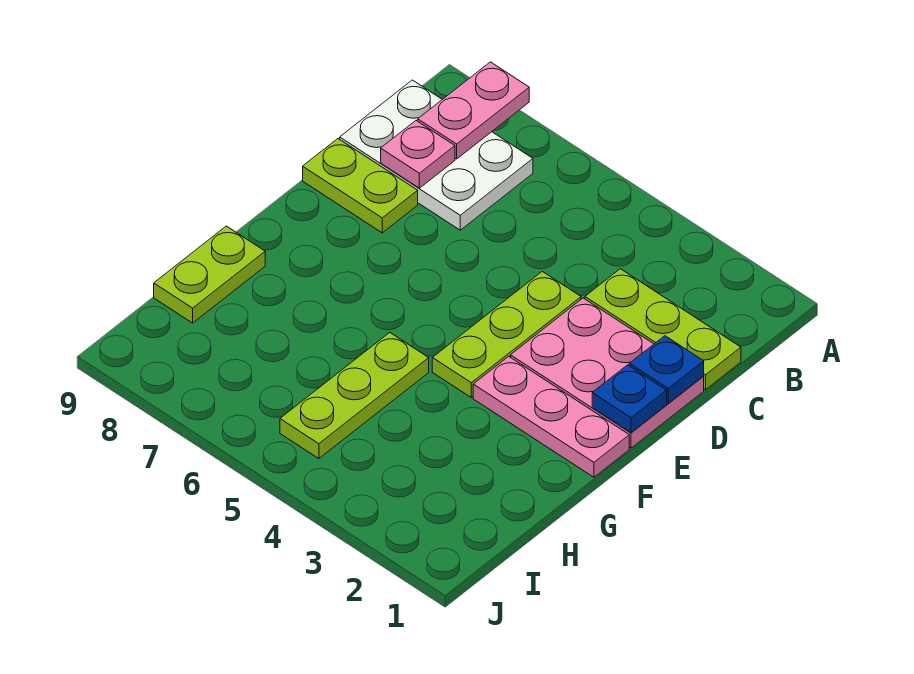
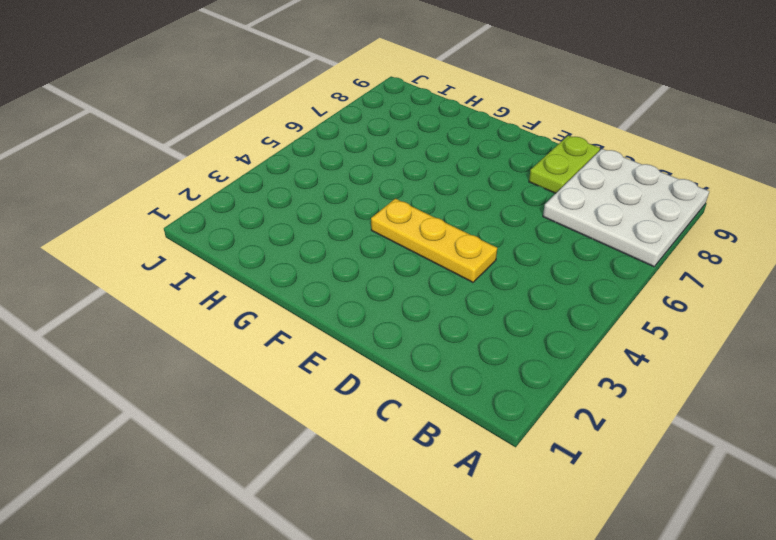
white plate A7:C9 level 1 -> white plate B7:C9 level 1
yellow plate D4:F4 level 1 -> lime plate D4:F4 level 1
none -> lime plate C1:C3 level 1
none -> pink plate D1:E3 level 1
none -> pink plate F1:F3 level 1

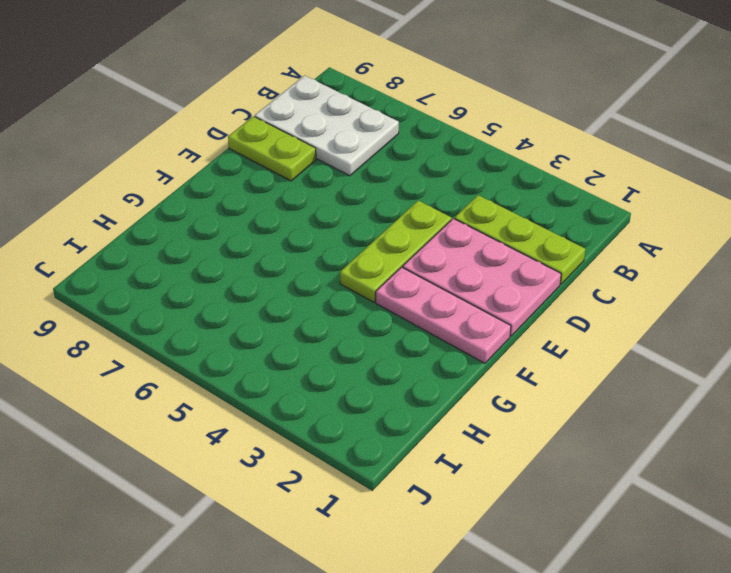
none -> lime plate G5:I5 level 1
none -> lime plate G9:H9 level 1
none -> pink plate A8:B8 level 2

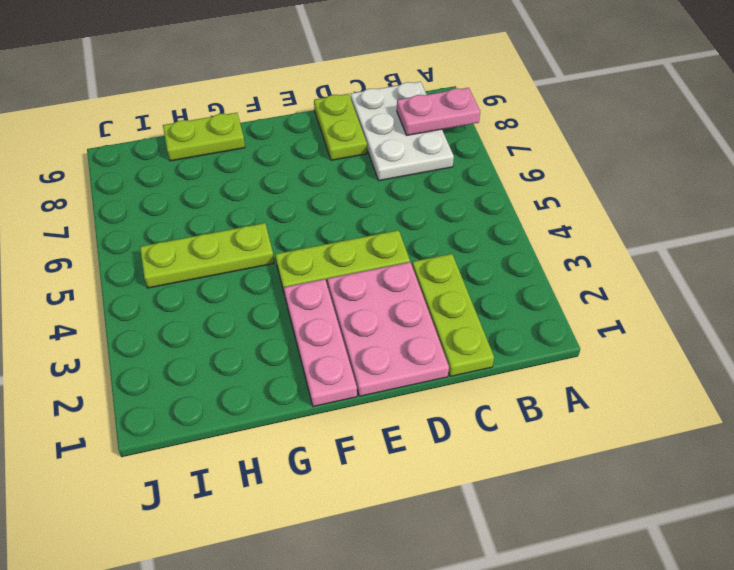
none -> pink plate C8 level 2
none -> blue plate D1 level 2
none -> blue plate E1 level 2

